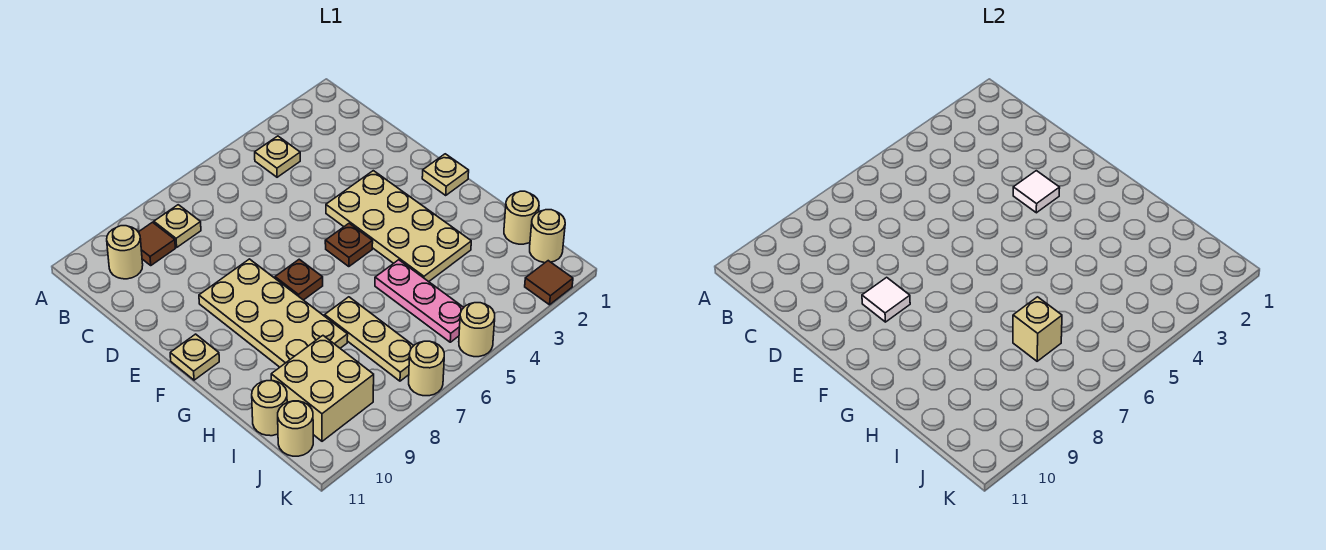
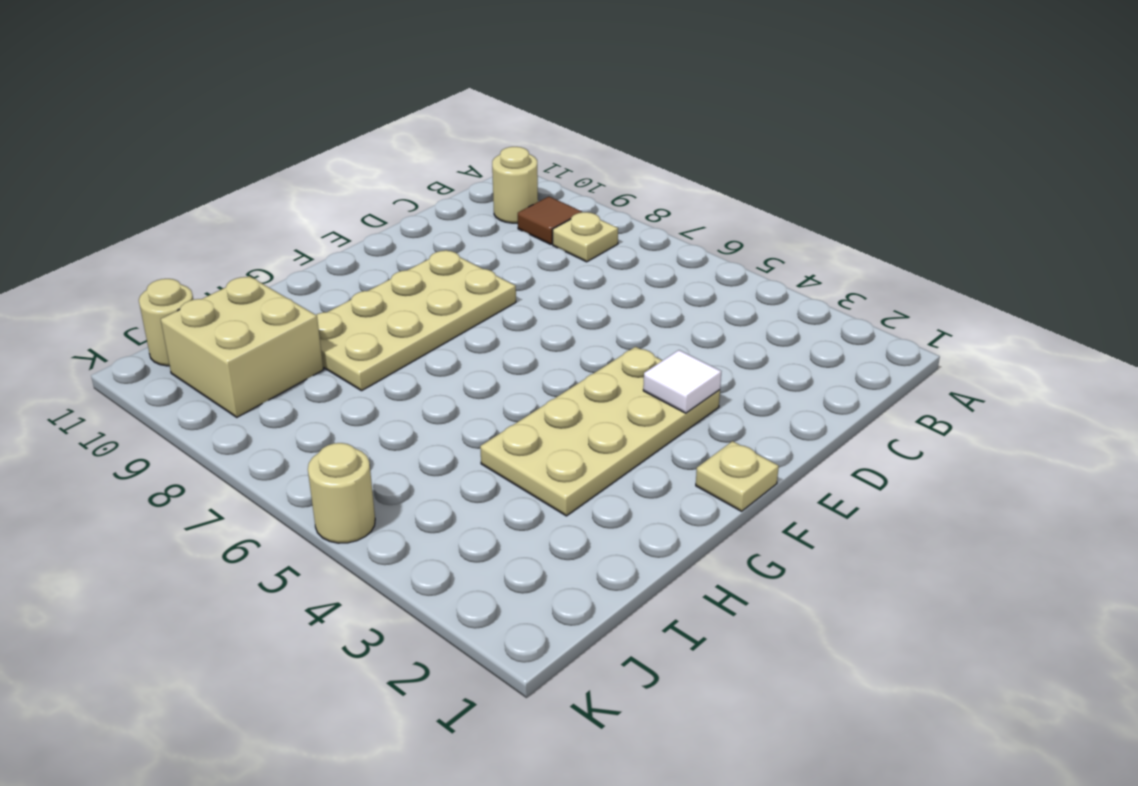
none -> tan plate B4 level 1
none -> brown plate F5 level 1
none -> brown plate F7 level 1

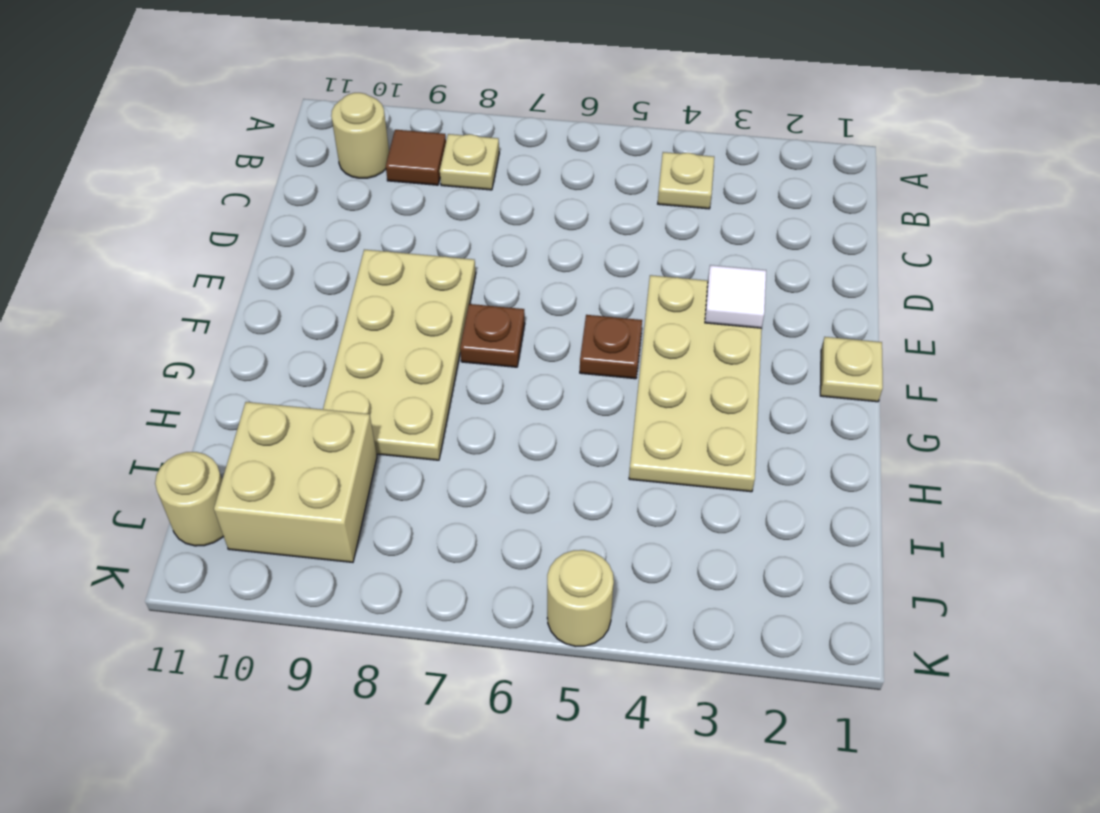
none -> tan plate F11 level 1
none -> pink plate H5:J5 level 1
none -> tan plate H7:J7 level 1

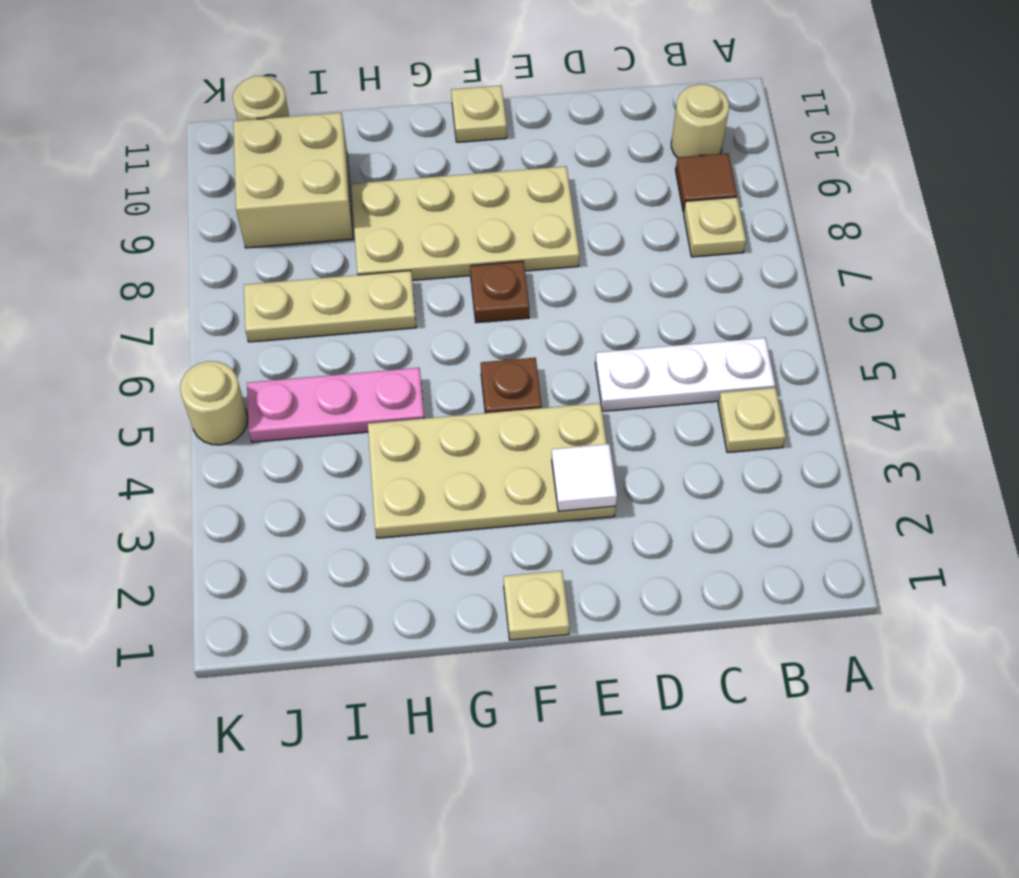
white plate B5:D5 level 1 -> none
none -> tan round brick I1 level 1
none -> tan round brick I11 level 1
none -> tan round brick J1 level 1

